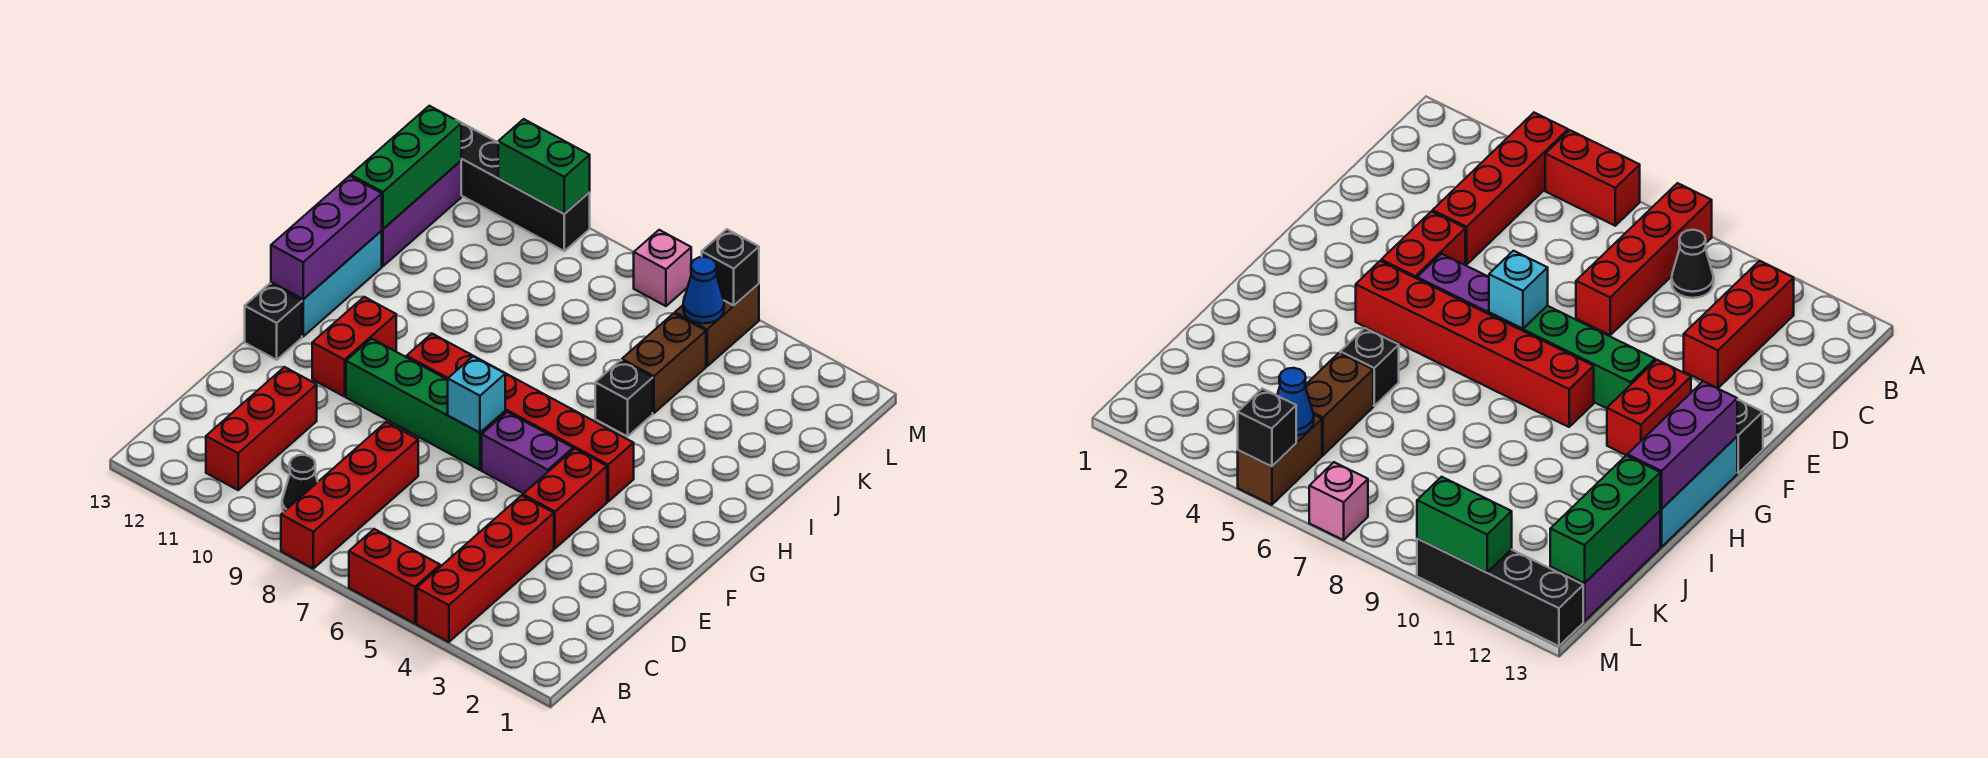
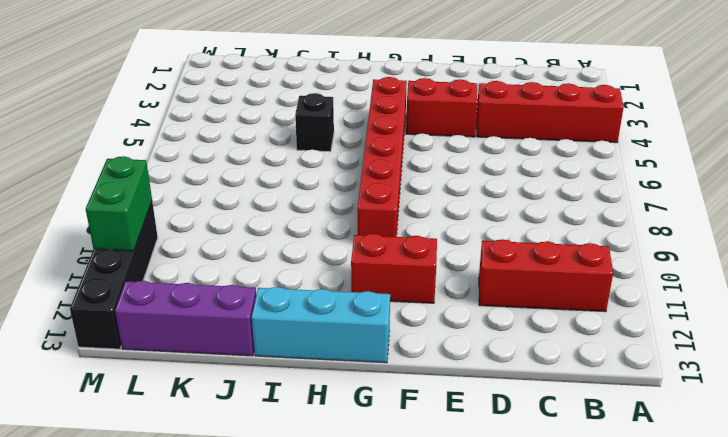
none -> red brick A5:A6 level 1
none -> red brick A8:D8 level 1
none -> black cone B9 level 1

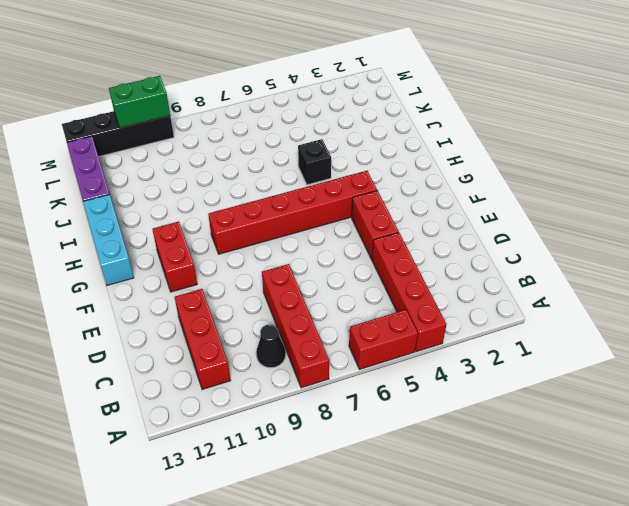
none -> purple brick F5:F6 level 1
none -> green brick F7:F10 level 1
none -> black brick F13 level 1

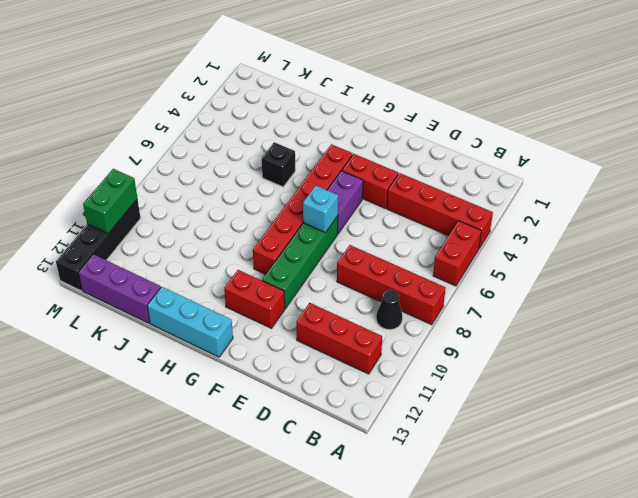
none -> black brick F13 level 1
none -> brown brick J5:K5 level 1
none -> brown brick L5:M5 level 1

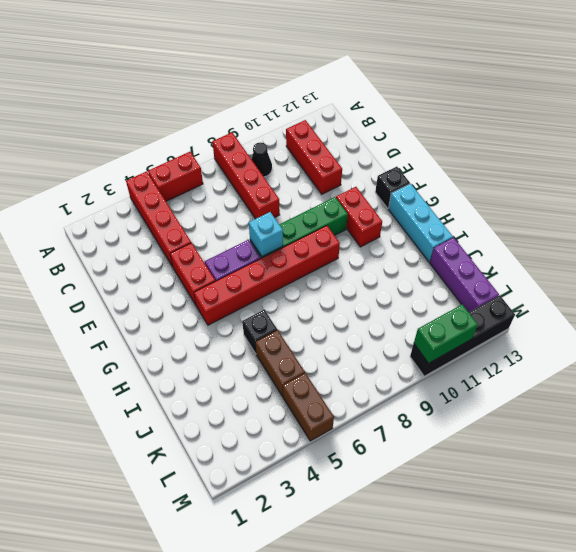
none -> pink brick M7 level 1
none -> purple brick G13:I13 level 2
none -> green brick J13:L13 level 2

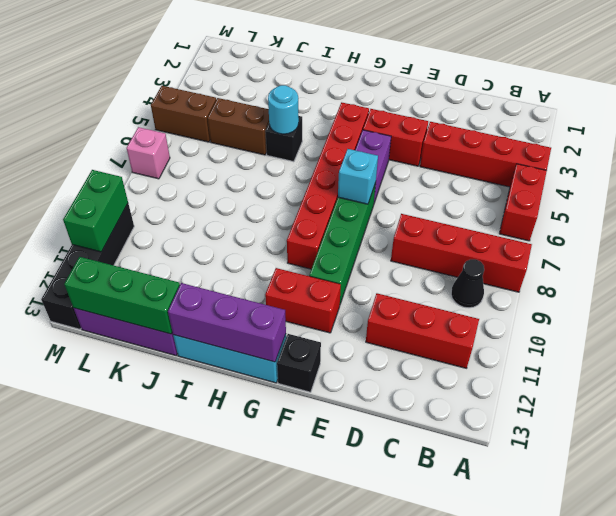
cyan round brick I5 level 2 -> none
none -> blue cone L5 level 2
none -> black brick M5 level 2

